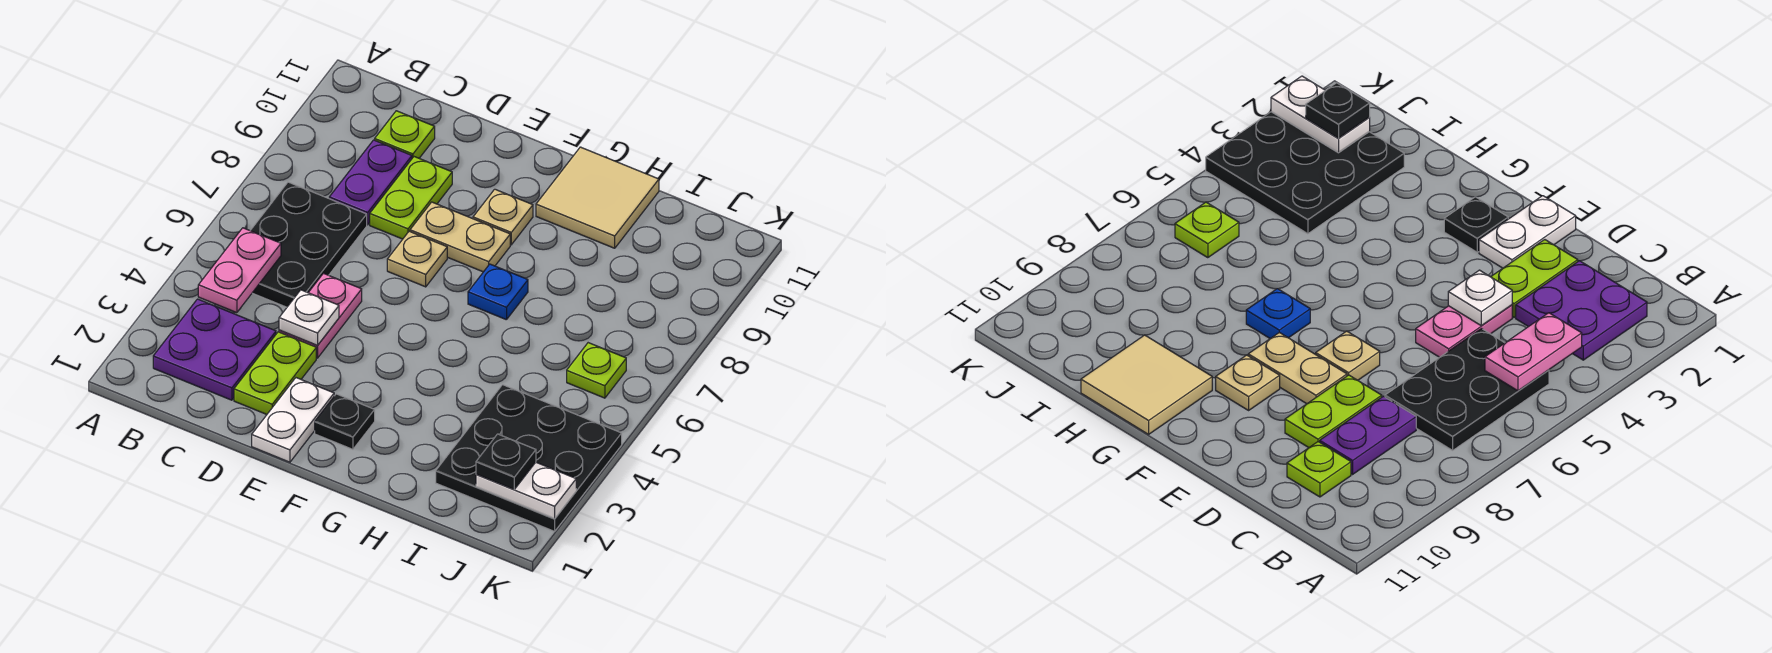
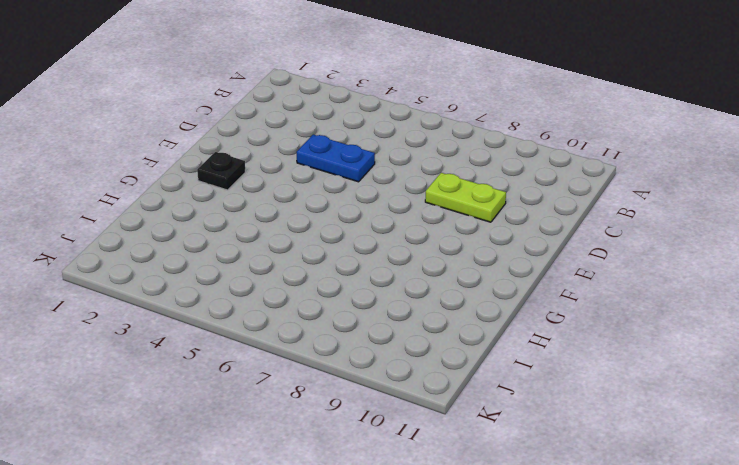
blue plate D4:D5 level 1 -> pink plate D4:D5 level 1
none -> purple plate B2:C3 level 1
none -> black plate B5:C7 level 1
none -> purple plate C8:C9 level 1

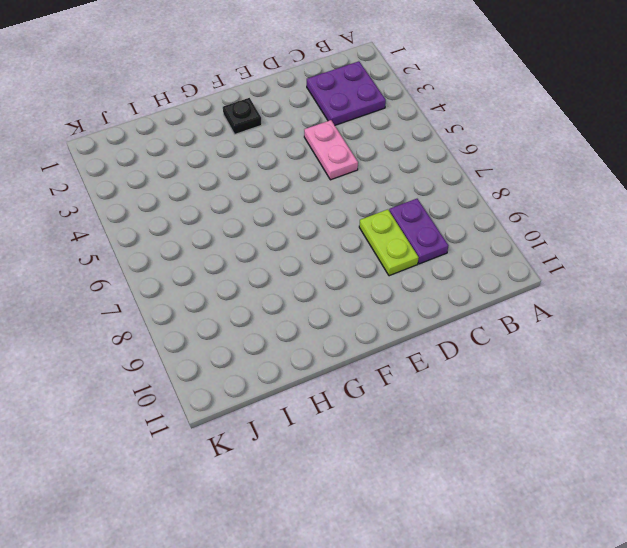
none -> black plate B5:C7 level 1
none -> lime plate C10 level 1
none -> lime plate D2:D3 level 1

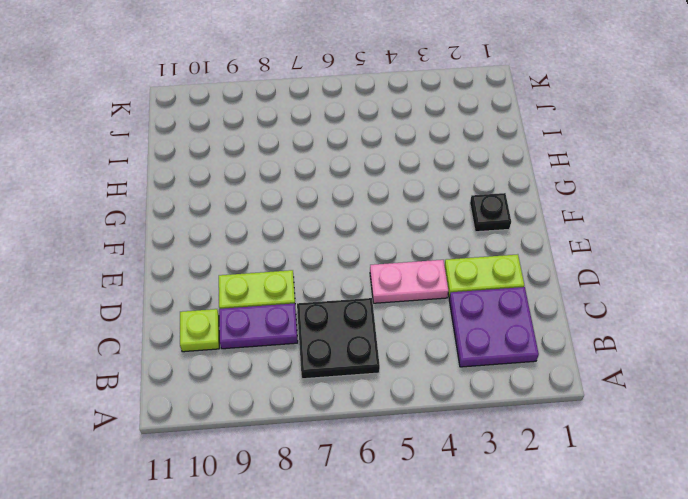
black plate B6:C7 level 1 -> black plate B5:C7 level 1
none -> white plate E1:E2 level 1
none -> tan plate E7 level 1
none -> tan plate E8:F8 level 1

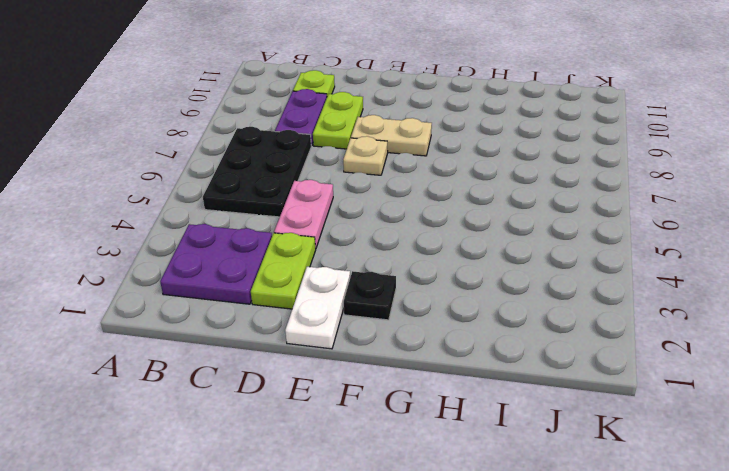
none -> tan plate F9 level 1
none -> blue plate G7 level 1
none -> tan tile G10:H11 level 1

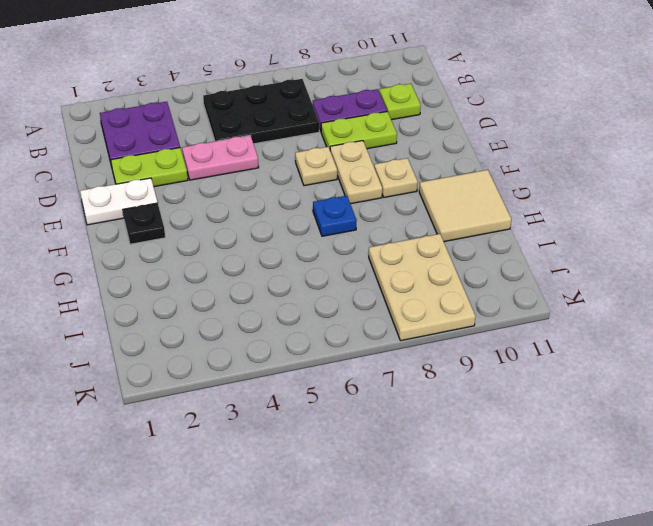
tan plate I8:K9 level 1 -> none
none -> black plate I2:K4 level 1
none -> lime plate J6 level 1
none -> pink plate B4:B5 level 2

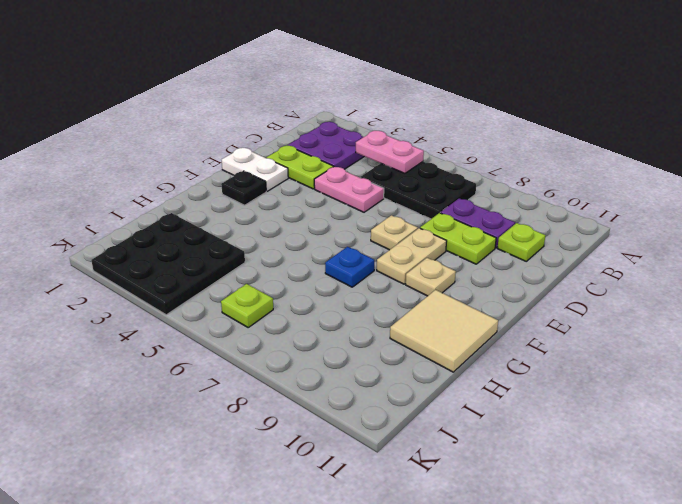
none -> white plate D4 level 2
none -> white plate J2:K2 level 2
none -> black plate J2 level 3

